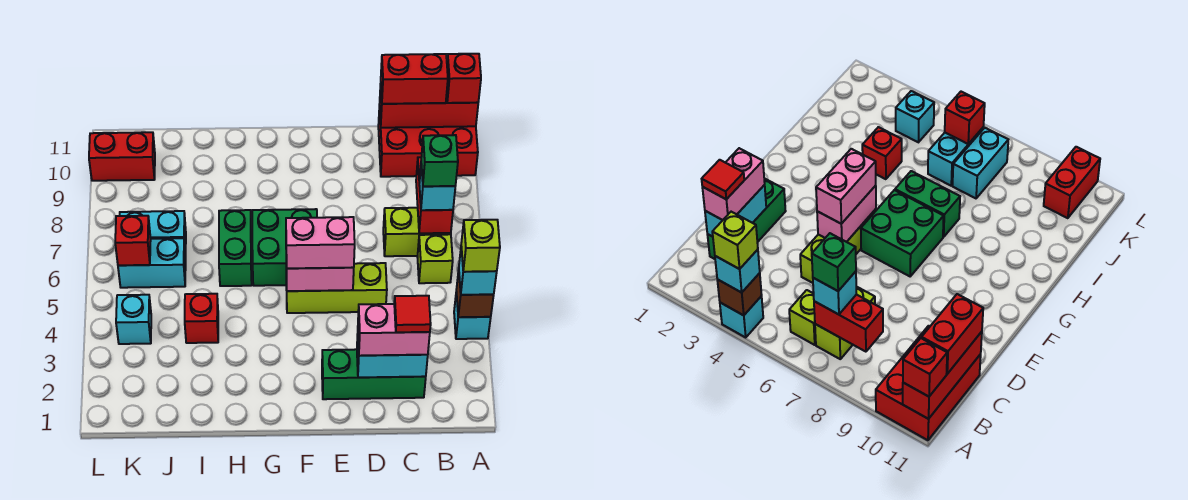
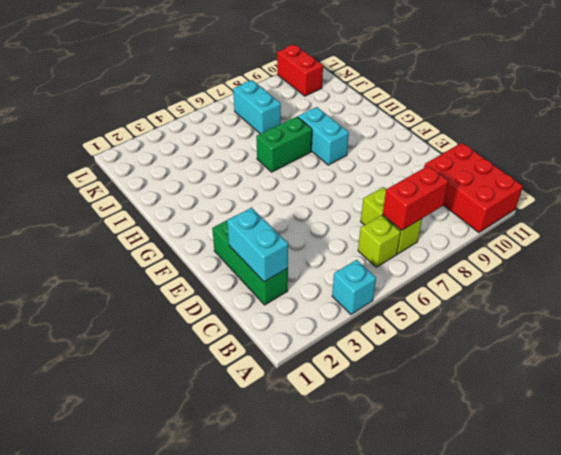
cyan brick G8:H8 level 1 -> cyan brick J6:K6 level 1
none -> lime brick D5:F5 level 1
none -> green brick F6:G7 level 1
none -> red brick I4 level 1

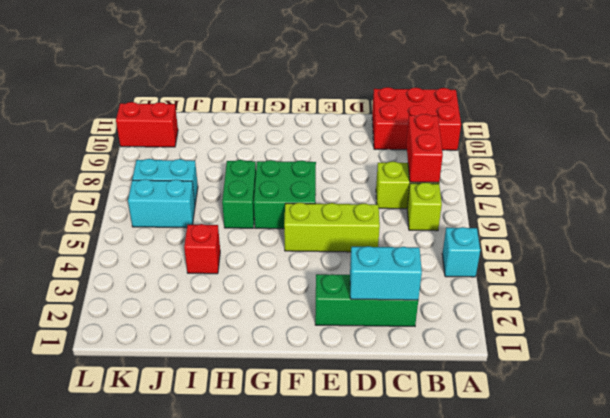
none -> cyan brick K4 level 1
none -> brown brick A4 level 2
none -> red brick A11:C11 level 2

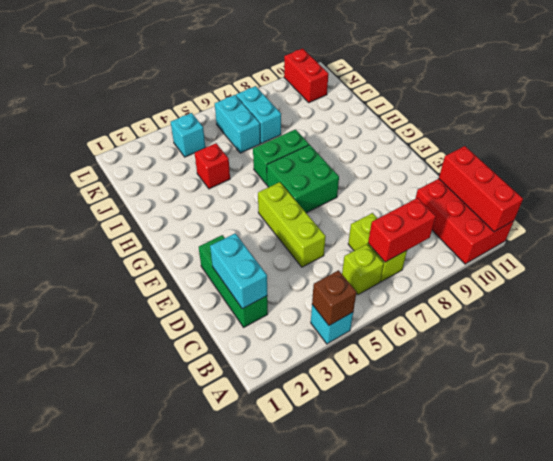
none -> pink brick E5:F5 level 2
none -> red brick K6 level 2
none -> cyan brick A4 level 3

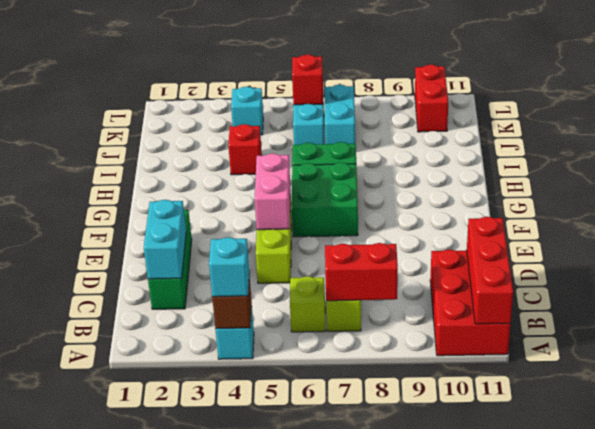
none -> red brick A11 level 3
none -> cyan brick B7 level 3
none -> red brick B11:C11 level 3

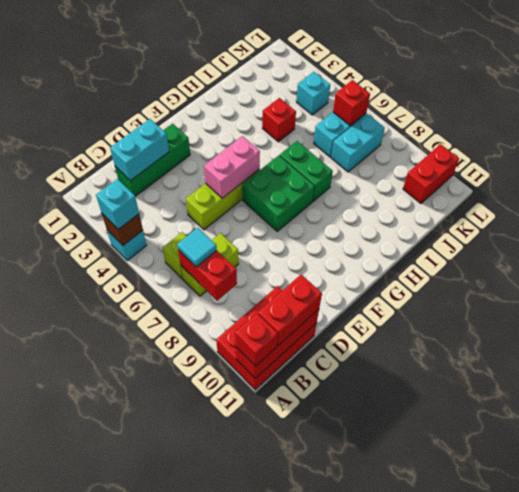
cyan tile B7 level 3 -> cyan brick B7 level 3
none -> pink brick C2:D2 level 3
none -> pink brick E5:F5 level 3
none -> lime brick A4 level 4

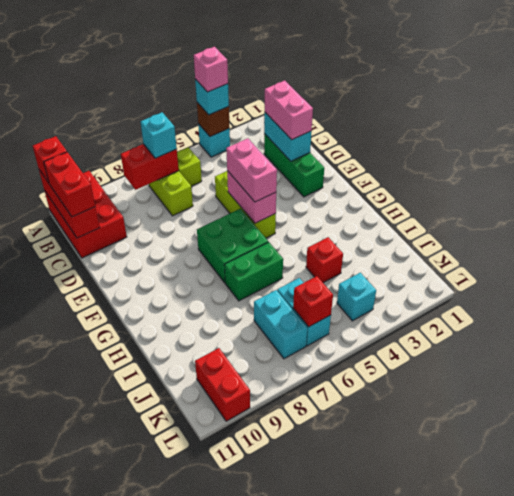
pink brick A4 level 4 -> lime brick A4 level 4
none -> green brick B7 level 4
none -> red tile C2 level 4

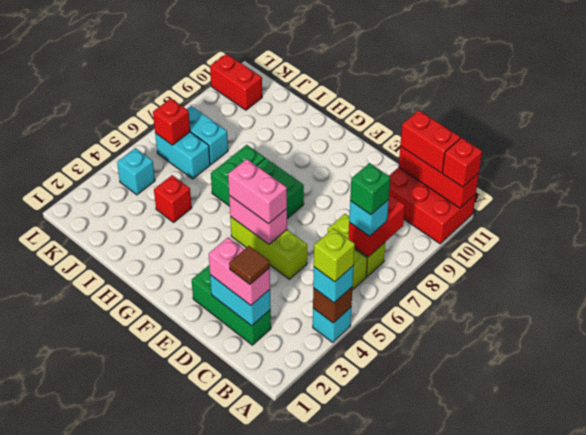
brown tile C2 level 4 -> red tile C2 level 4

